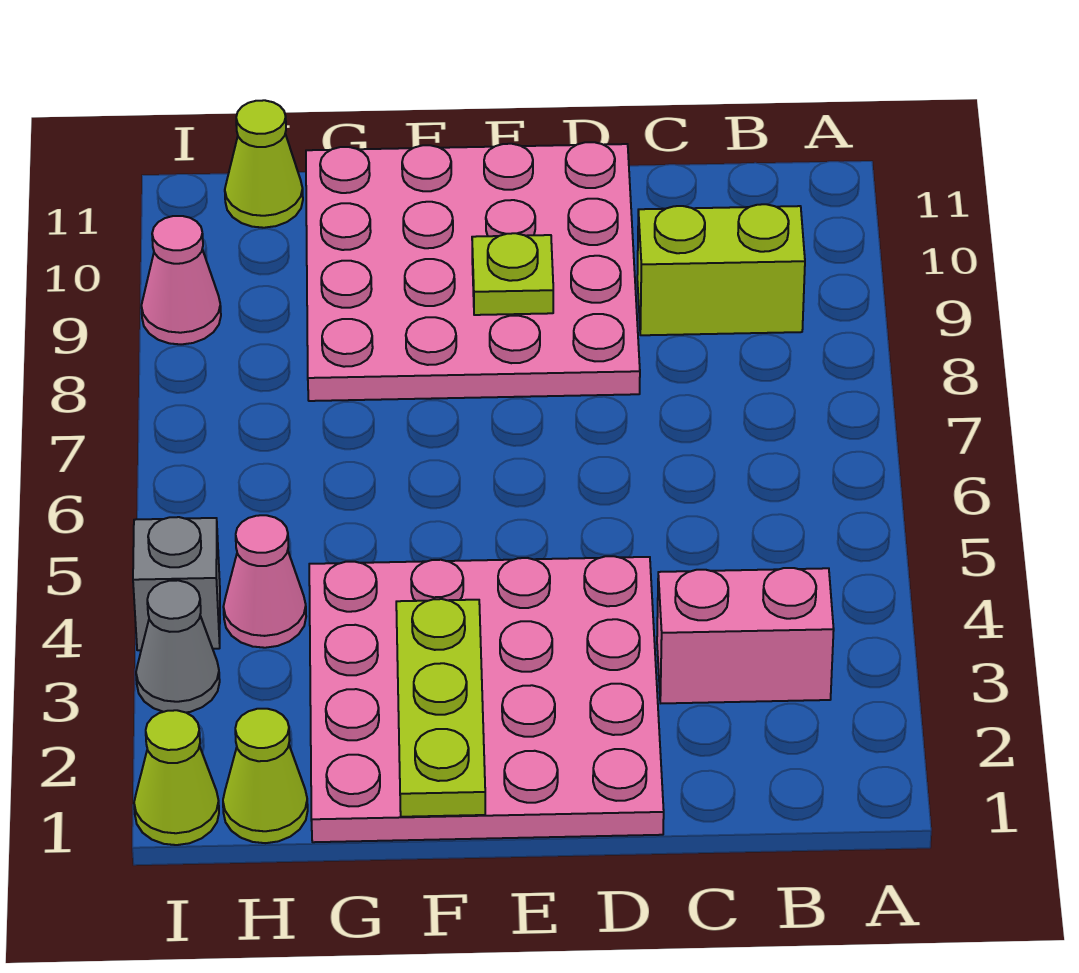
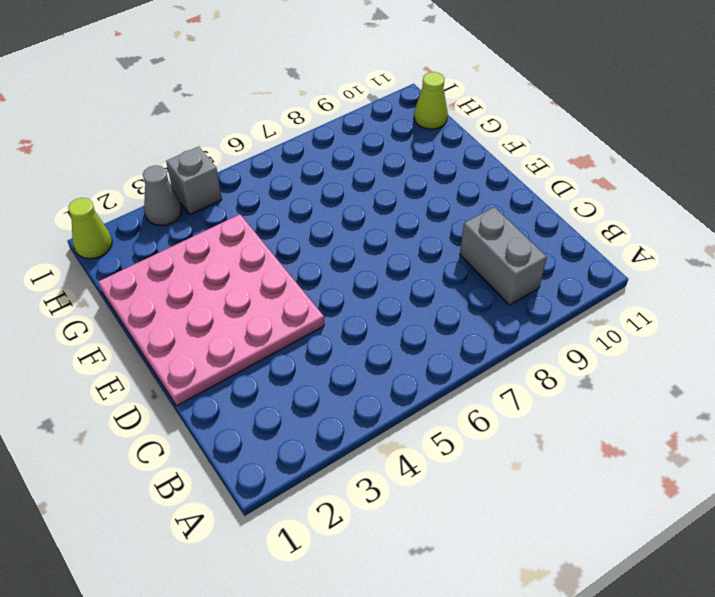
grey brick B9:C9 level 1 -> lime brick B9:C9 level 1
none -> pink brick B3:C3 level 1
none -> pink plate D8:G11 level 1
none -> lime cone H1 level 1

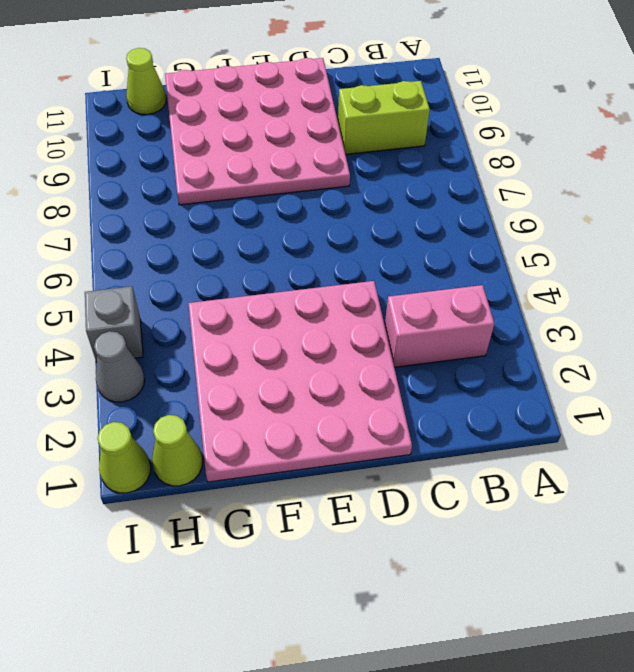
none -> pink cone H4 level 1
none -> pink cone I9 level 1
none -> lime plate E9 level 2

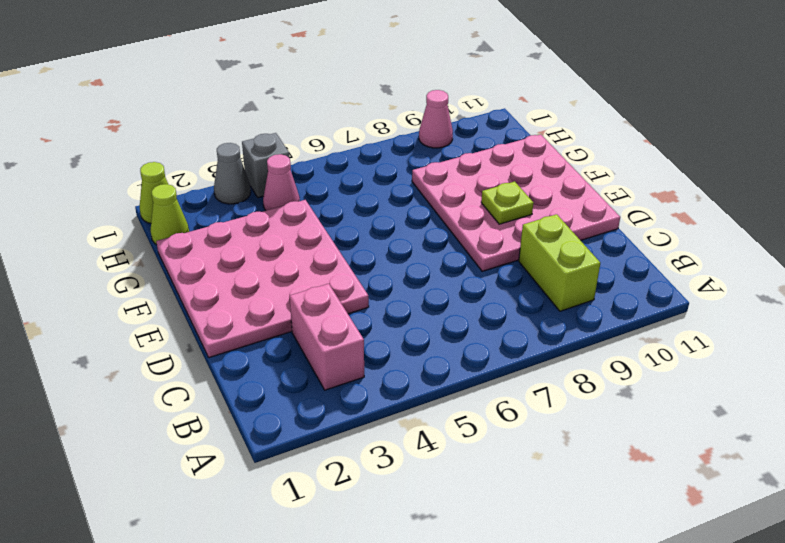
none -> lime cone H11 level 1
none -> lime plate F1:F3 level 2

